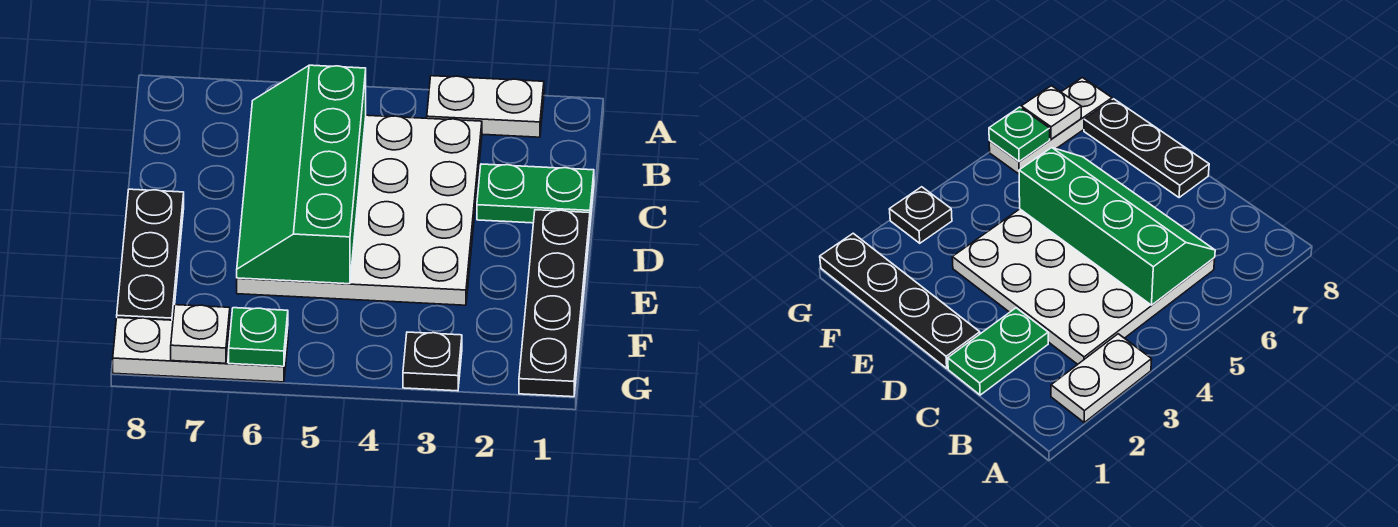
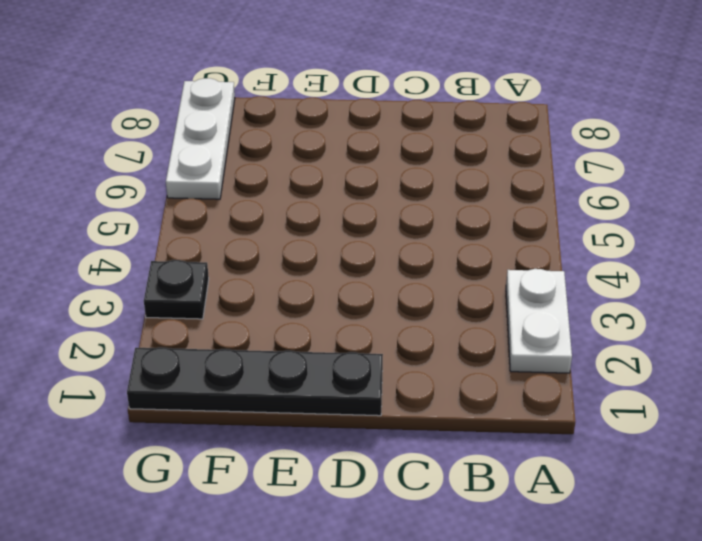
none -> white plate B3:E6 level 1
none -> green plate C1:C2 level 1

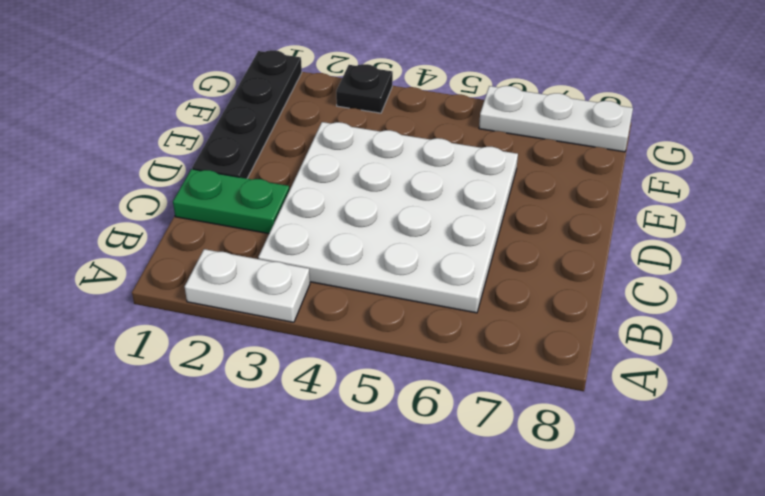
none -> black plate D8:F8 level 1
none -> green slope B5:E6 level 2 top 5

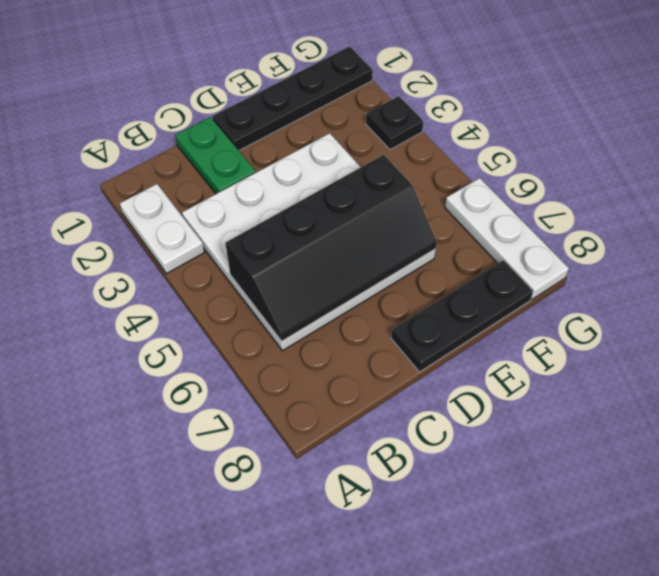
black slope B5:E6 level 2 top 5 -> green slope B5:E6 level 2 top 5
none -> green plate G6 level 2
none -> white plate G7 level 2

